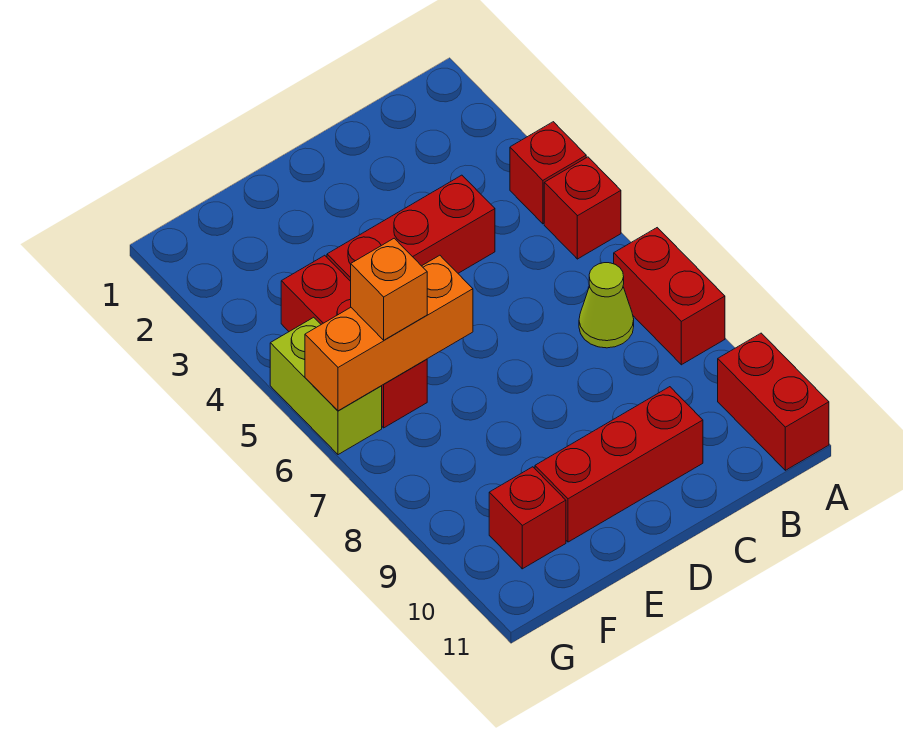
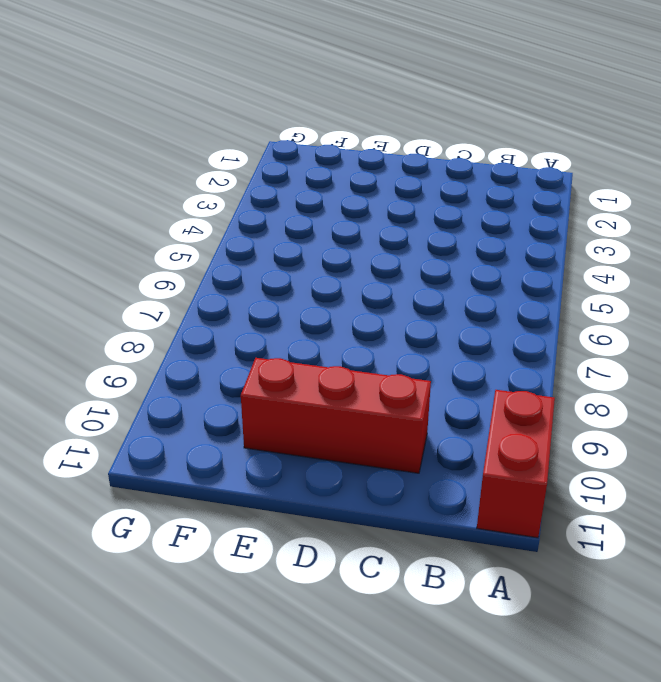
none -> red brick A4 level 1
none -> red brick A5 level 1
none -> red brick A7:A8 level 1

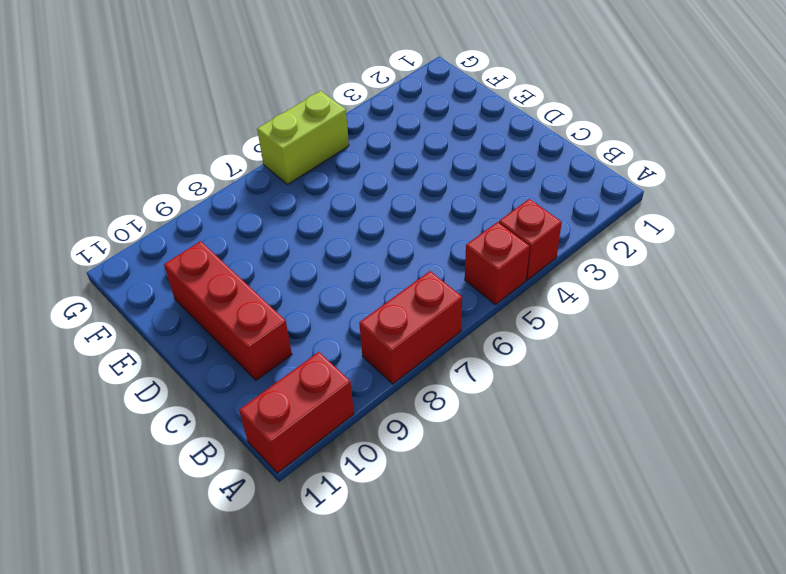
none -> lime cone B7 level 1
none -> red brick C4:E4 level 1
none -> red brick F4:F6 level 1

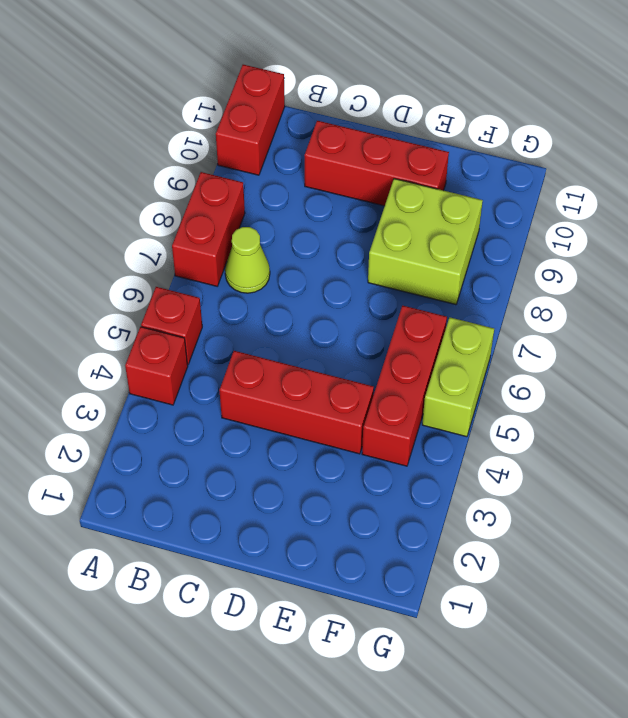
lime brick E8:F9 level 1 -> none
none -> red brick F10 level 1
none -> orange brick E6:G6 level 2
none -> orange brick F6 level 3

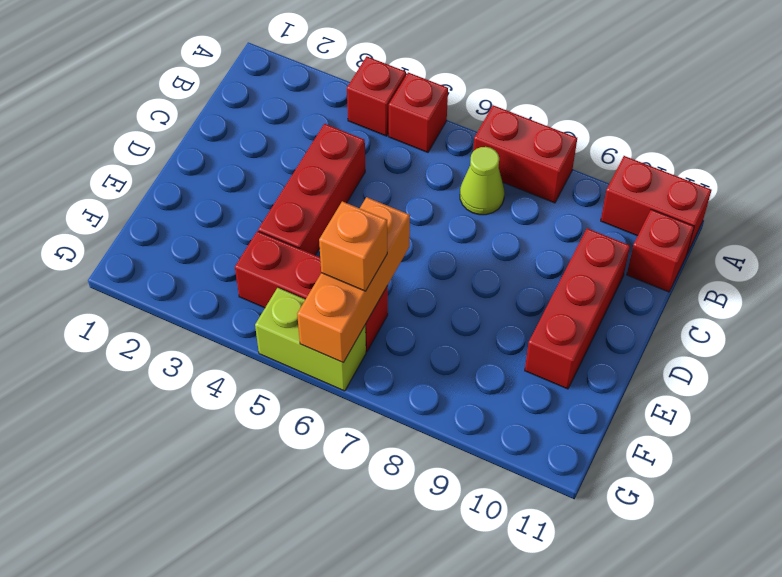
red brick B11 level 1 -> red brick F10 level 1

